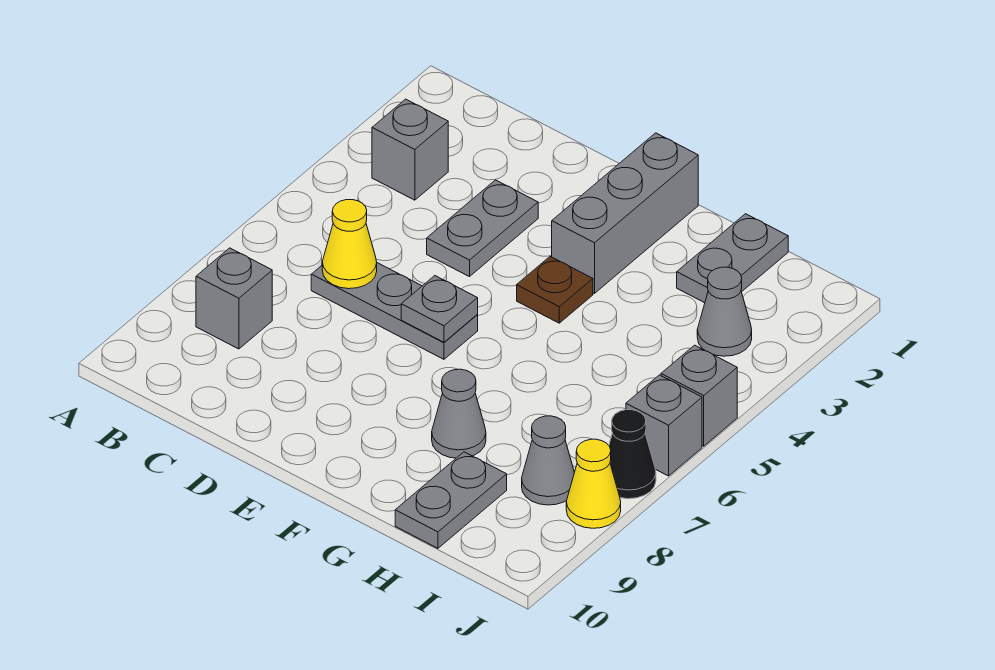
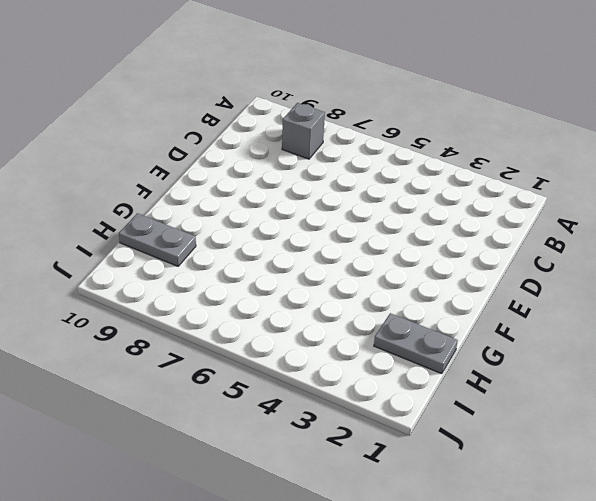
none -> grey brick B3 level 1
none -> grey plate C6:E6 level 1
none -> grey plate D3:D4 level 1

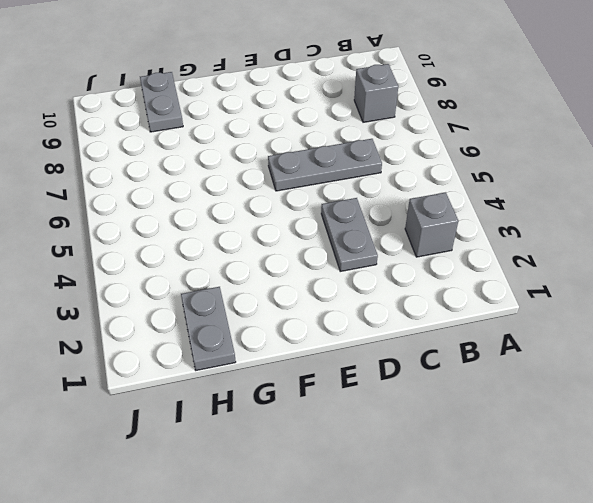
none -> grey brick F1:F3 level 1
none -> brown plate F4 level 1
none -> grey cone G8 level 1

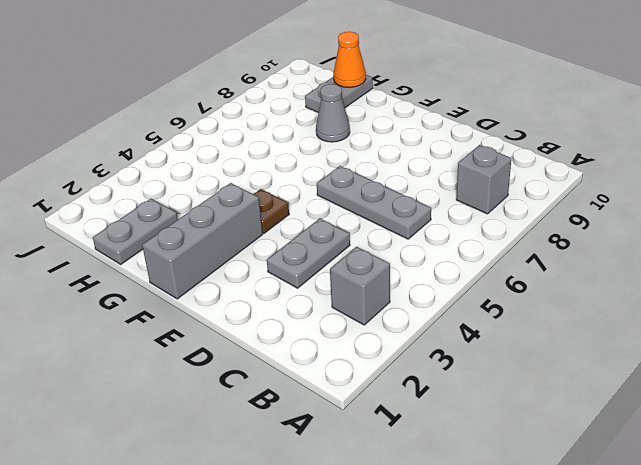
orange cone H10 level 2 -> none
none -> grey cone I3 level 1
none -> grey cone I8 level 1
none -> grey brick J5 level 1

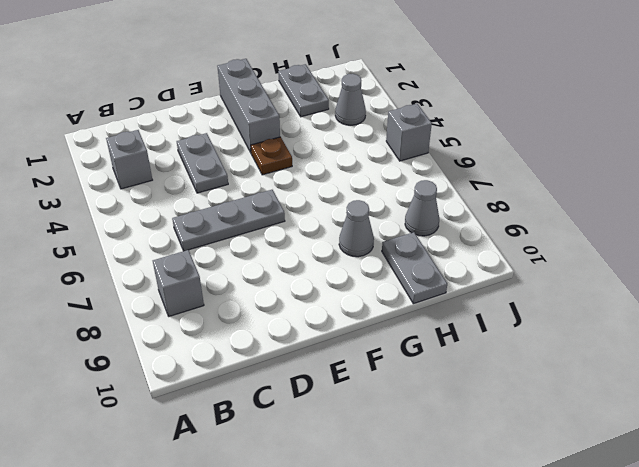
none -> grey brick J6 level 1
none -> black cone J7 level 1
none -> yellow cone J8 level 1

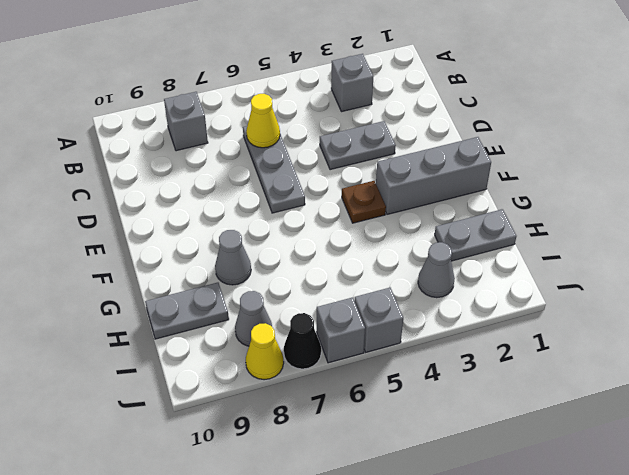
none -> grey plate E6 level 2

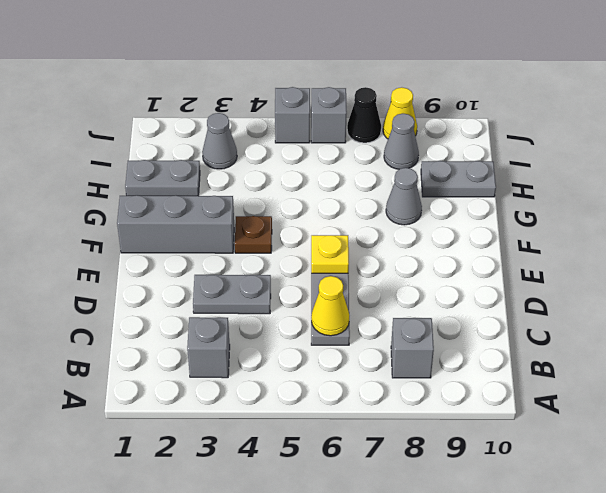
yellow plate E6 level 2 -> grey plate E6 level 2

